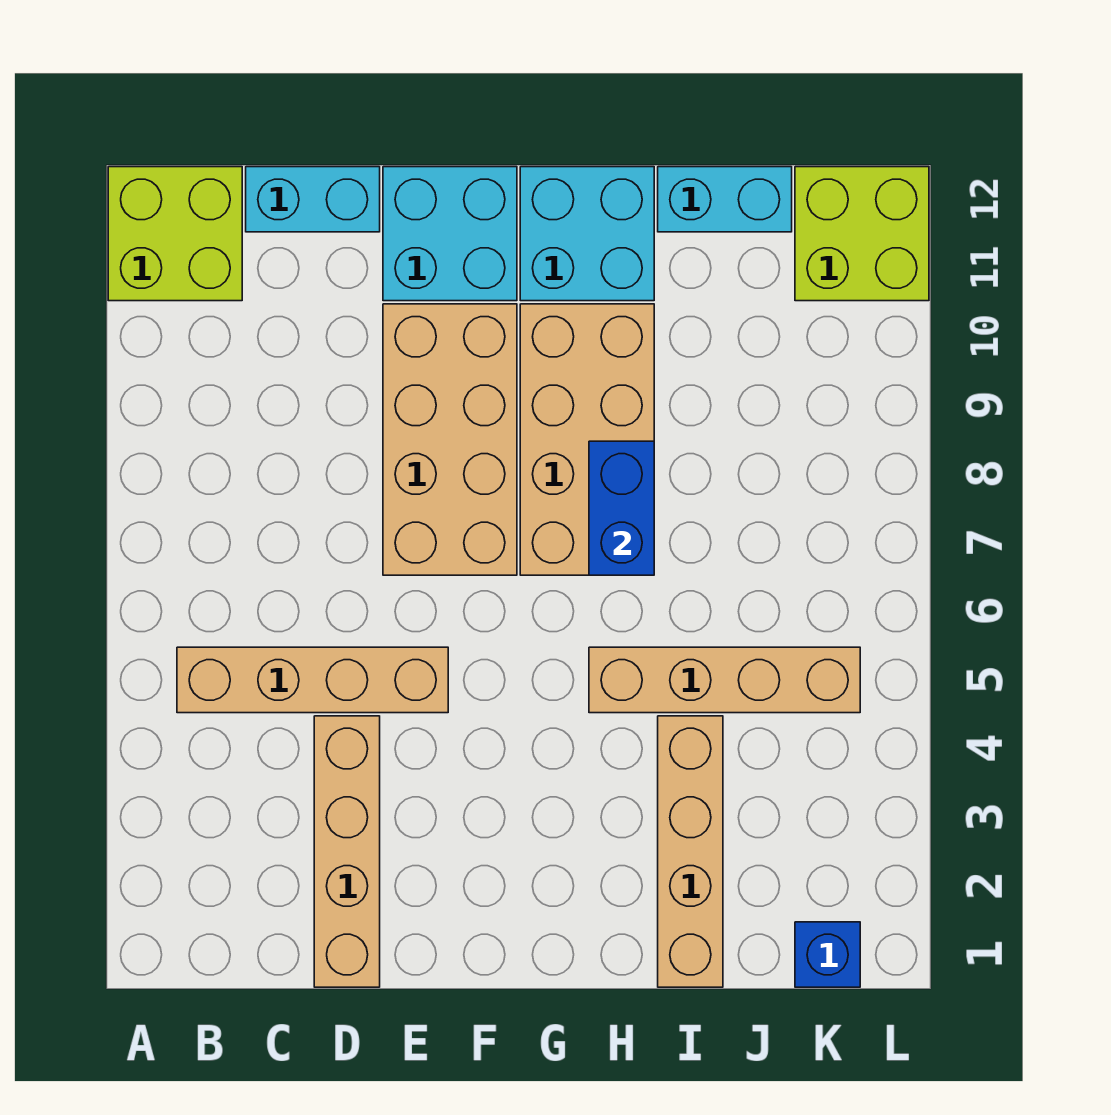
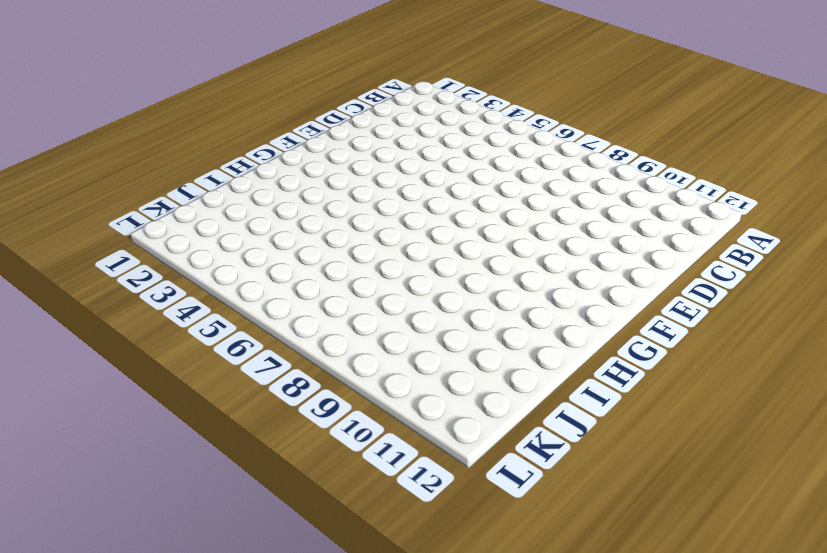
none -> lime brick A11:B12 level 1
none -> tan brick B5:E5 level 1
none -> cyan brick C12:D12 level 1

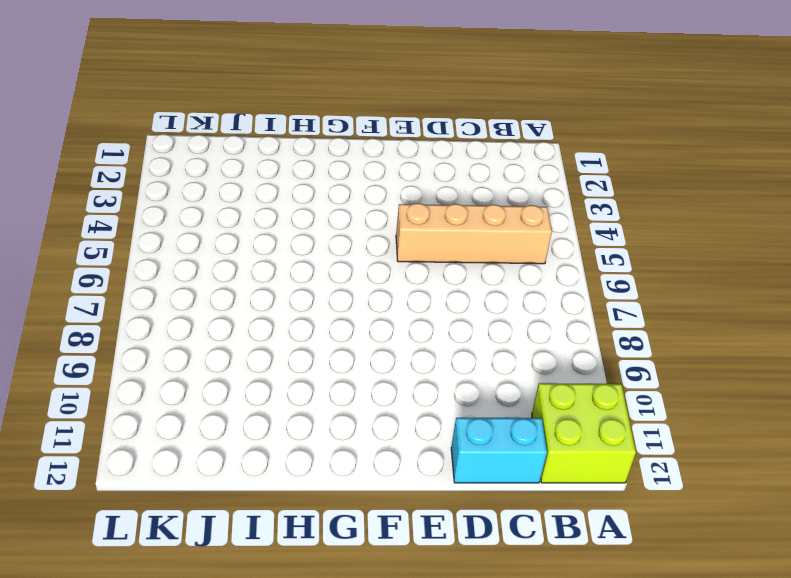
none -> tan brick D1:D4 level 1
none -> tan brick E7:F10 level 1
none -> cyan brick E11:F12 level 1

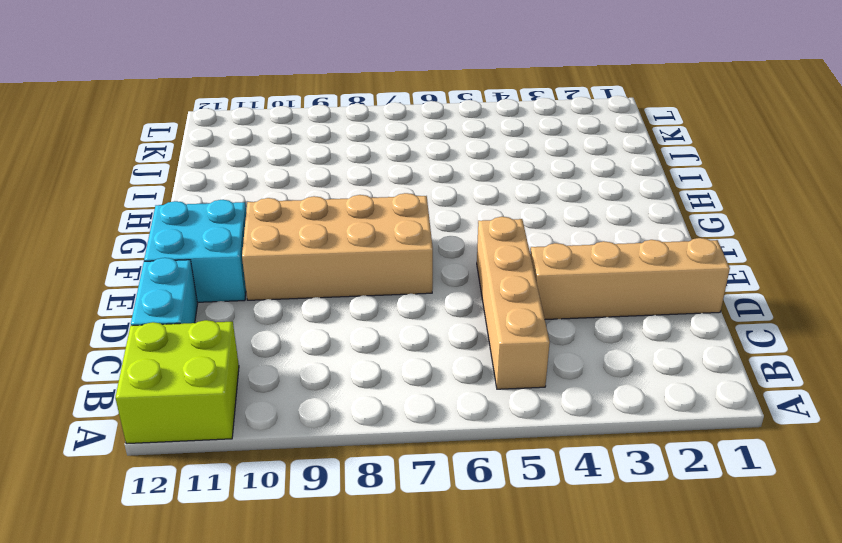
none -> tan brick G7:H10 level 1
none -> cyan brick G11:H12 level 1
none -> tan brick H5:K5 level 1

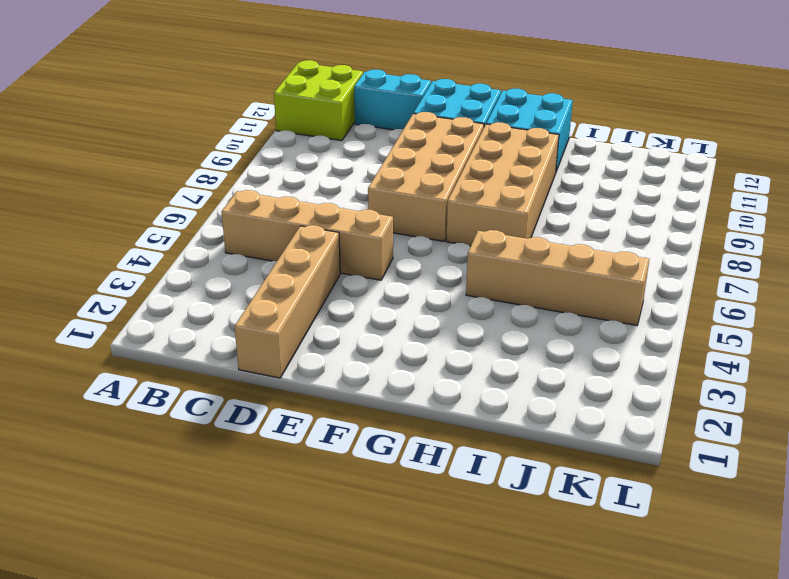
none -> tan brick I1:I4 level 1
none -> cyan brick I12:J12 level 1
none -> blue brick K1 level 1

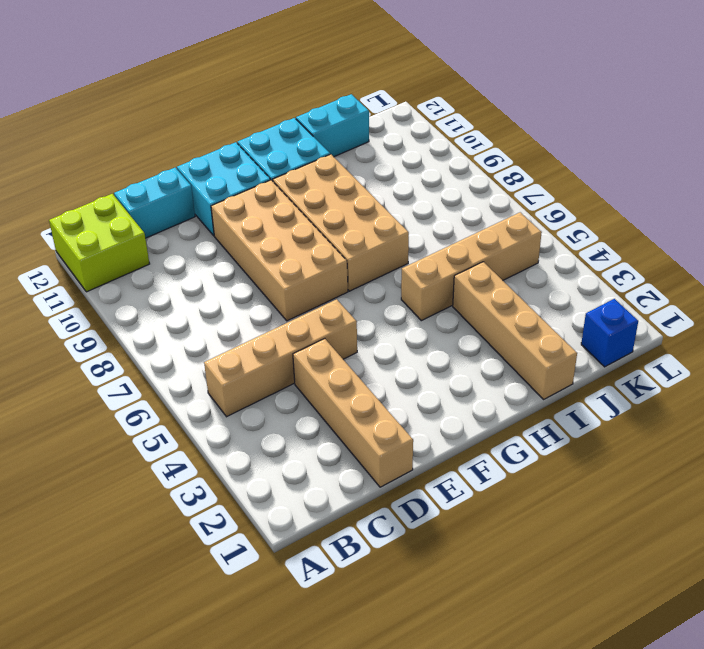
none -> lime brick K11:L12 level 1
none -> blue brick H7:H8 level 2

